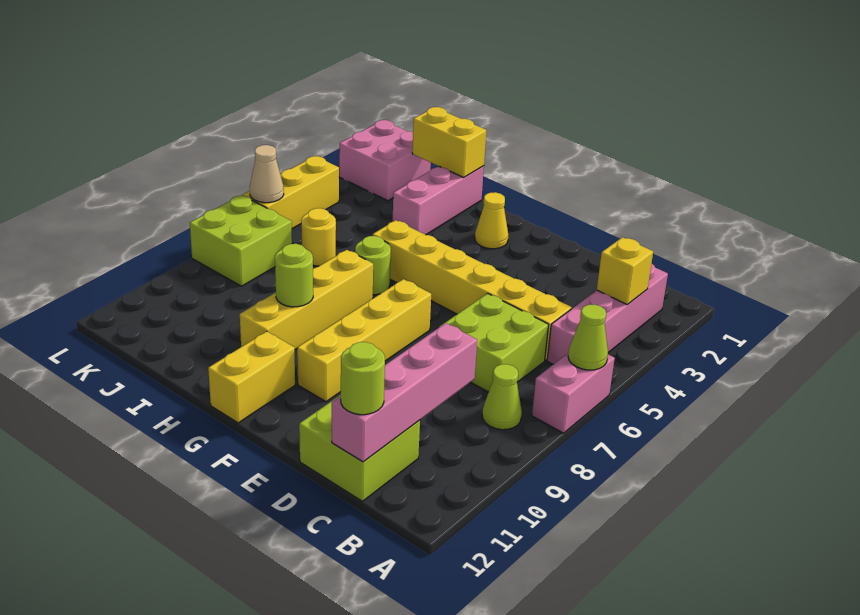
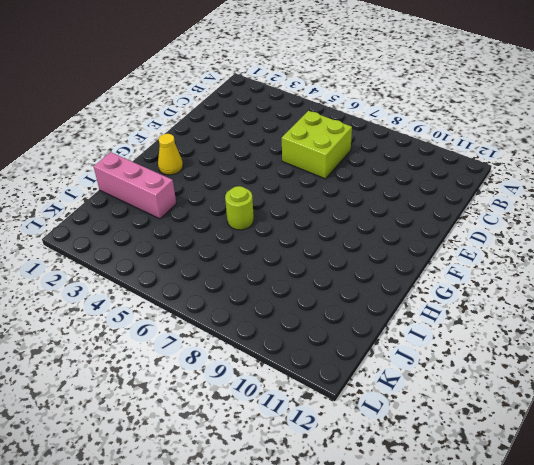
none -> pink brick A6:A7 level 1
none -> pink brick B2:B5 level 1
none -> lime cone B8 level 1

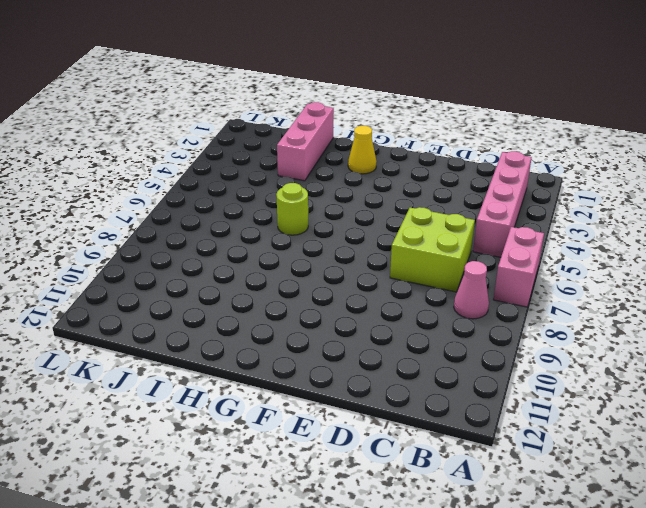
pink cone B8 level 1 -> lime cone B8 level 1
none -> yellow brick C5:H5 level 1
none -> lime brick C11:D12 level 1
none -> yellow brick F7:F10 level 1

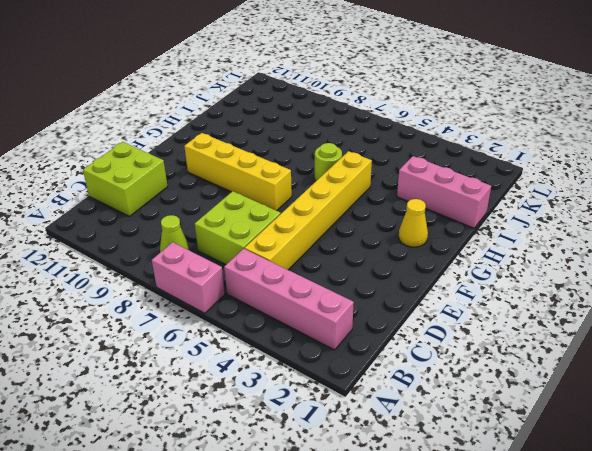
none -> yellow brick G11:G12 level 1
none -> yellow brick H7:H10 level 1
none -> yellow round brick J6 level 1

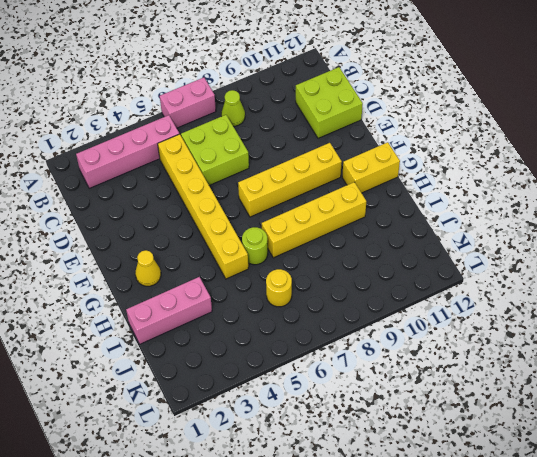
none -> pink brick K1:L2 level 1
none -> lime brick K7:L8 level 1
none -> yellow brick L4:L6 level 1

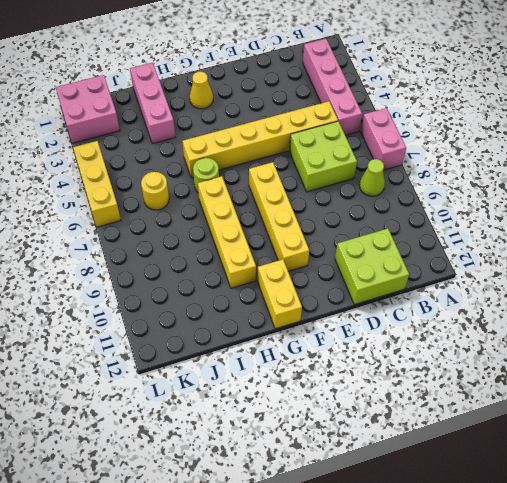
none -> lime brick K7:L8 level 1
none -> lime cone A6 level 2
none -> yellow brick B3 level 2

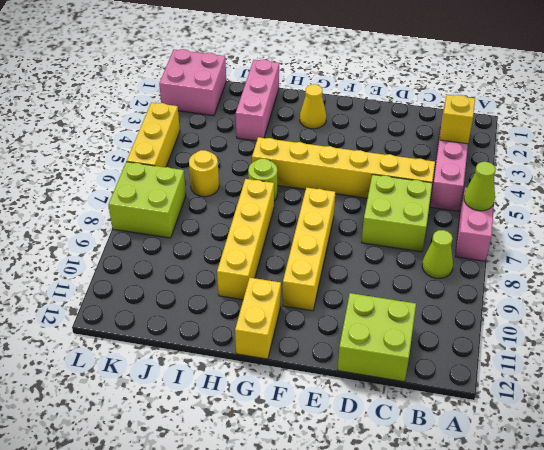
none -> pink brick C9:C12 level 2
none -> lime round brick H9 level 2
none -> yellow brick I1:J1 level 2

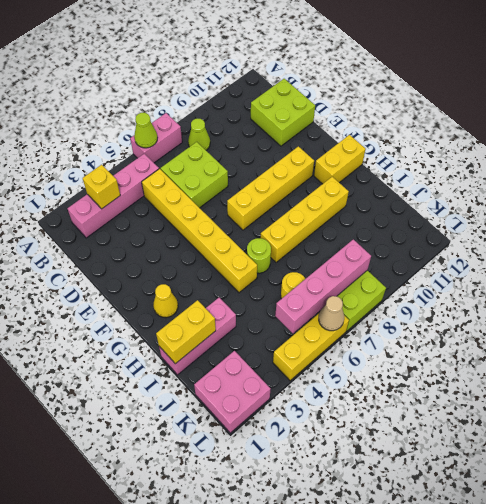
yellow brick I1:I2 level 2 -> yellow brick I1:J1 level 2
pink brick K5:K8 level 2 -> pink brick C9:C12 level 2
none -> lime round brick H9 level 2
none -> lime round brick C12 level 3

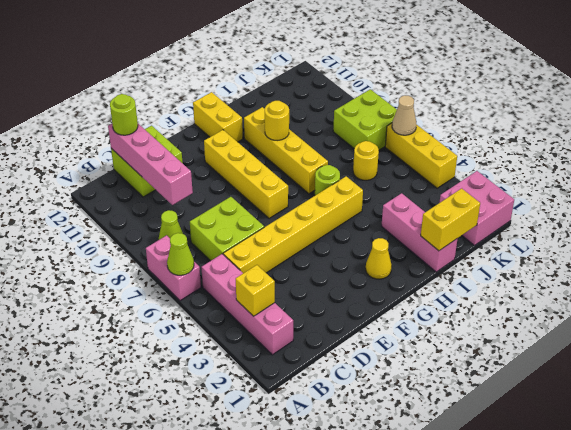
yellow round brick H9 level 2 -> lime round brick H9 level 2

